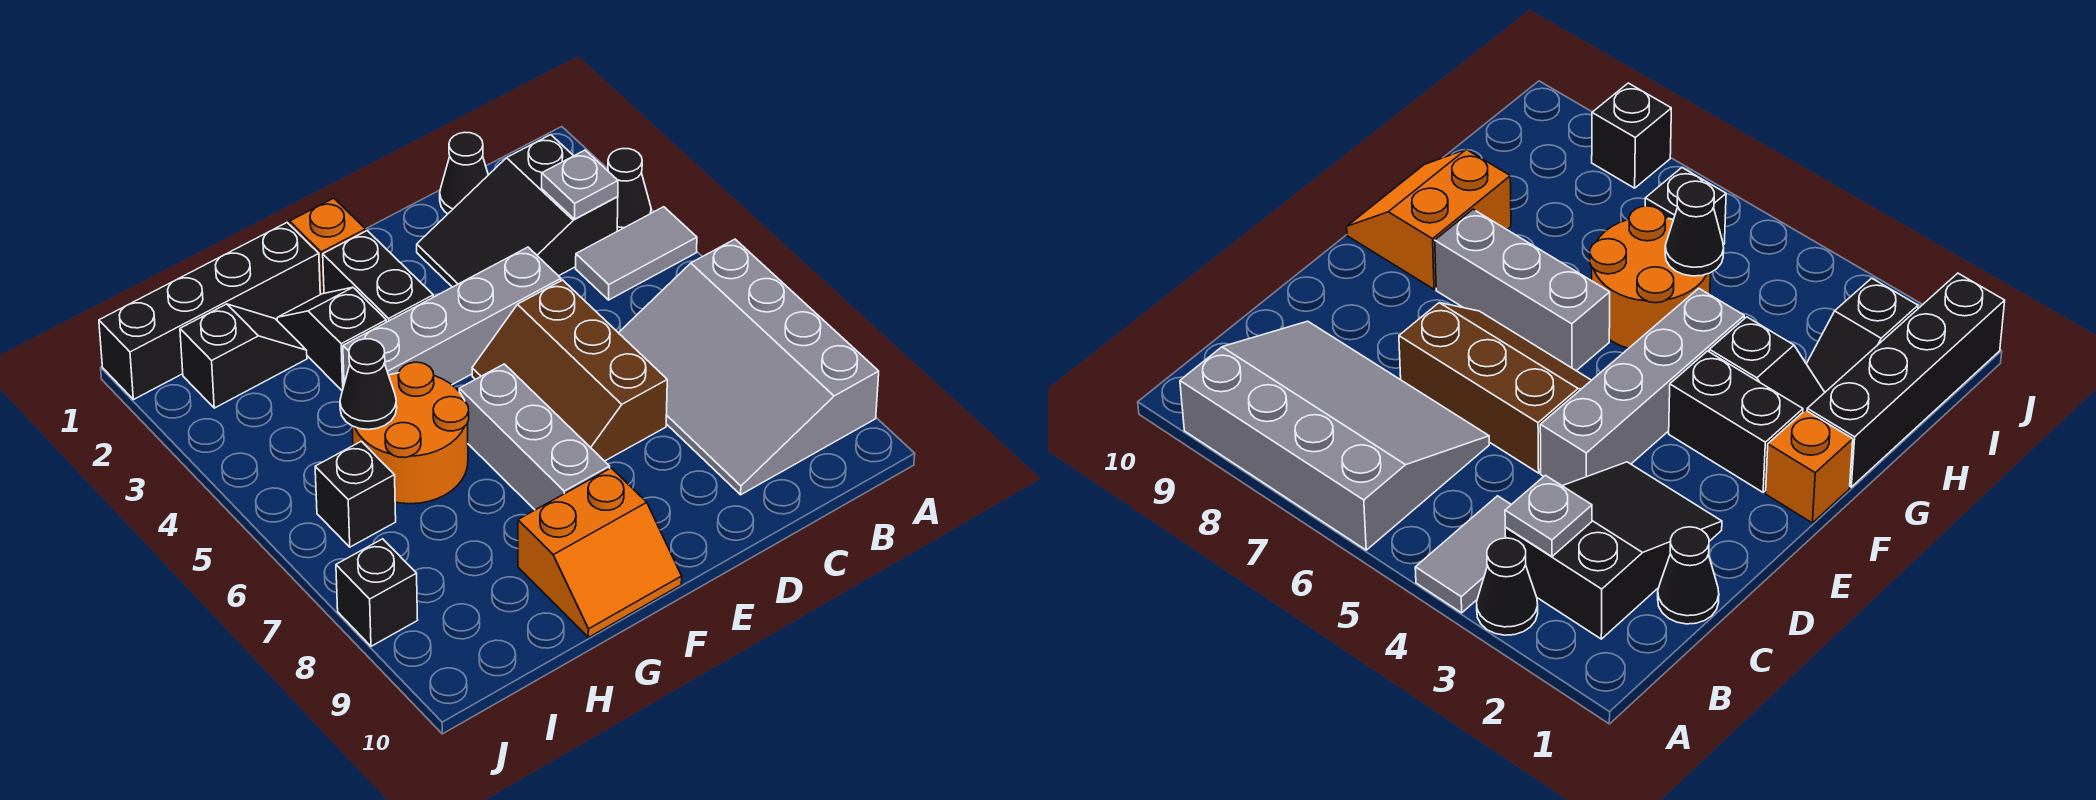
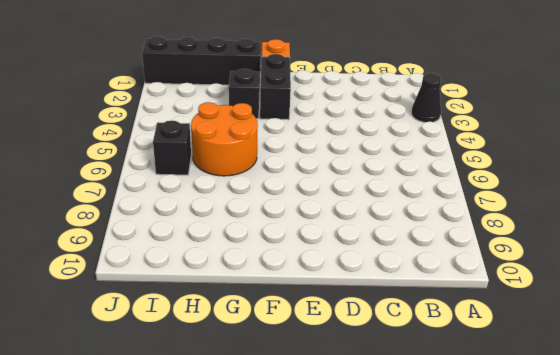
none -> grey tile A4:B4 level 1
none -> grey slope A6:C9 level 1 top A
none -> black slope B2:D3 level 1 top B

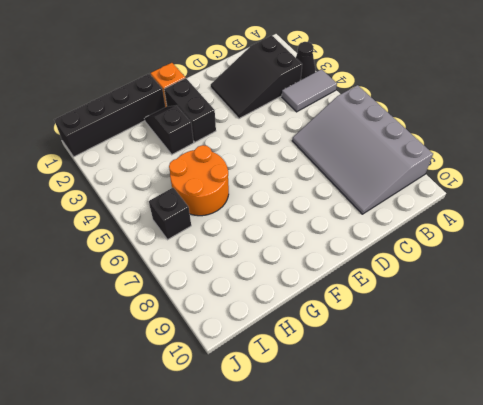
none -> black cone C1 level 1
none -> grey brick D4:G4 level 1
none -> brown slope D5:E7 level 1 top D

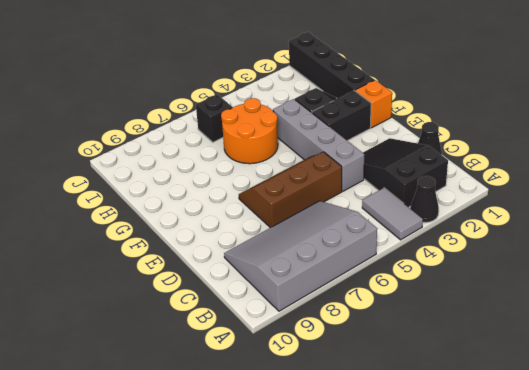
none -> grey brick F6:F8 level 1
none -> orange slope F9:G10 level 1 top 9
none -> black slope H2:I2 level 1 top I

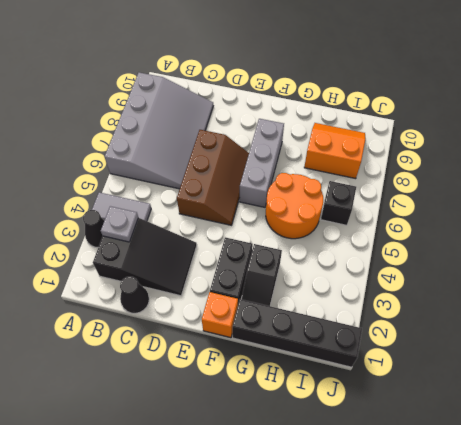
orange slope H8:I9 level 1 top 8 -> orange slope F9:G10 level 1 top 9
none -> grey brick D4:G4 level 1
none -> black slope H2:I2 level 1 top I
none -> black brick J8 level 1

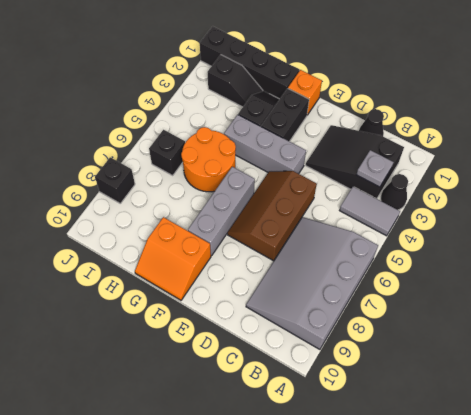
grey brick E4:G4 level 1 -> grey brick D4:G4 level 1
none -> black cone H5 level 2

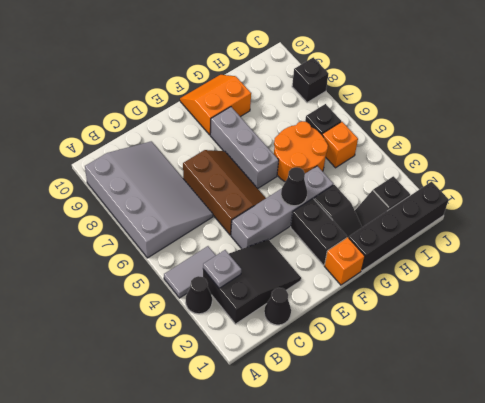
black cone F4 level 2 -> black cone H5 level 2
orange brick I5 level 1 -> none

